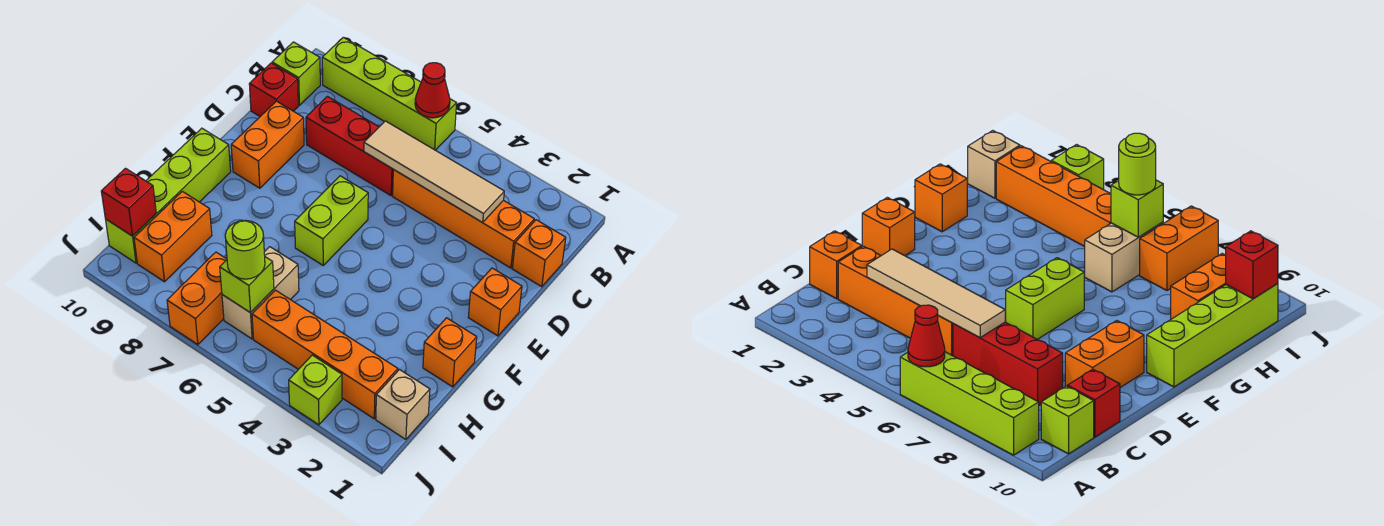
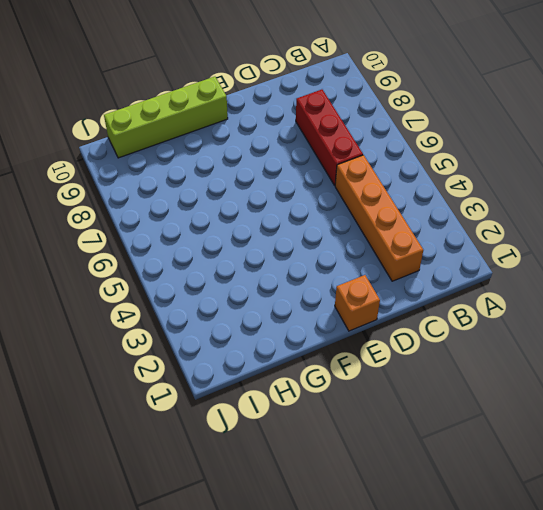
none -> lime brick A6:A9 level 1
none -> lime brick B10 level 1
none -> orange brick C1 level 1

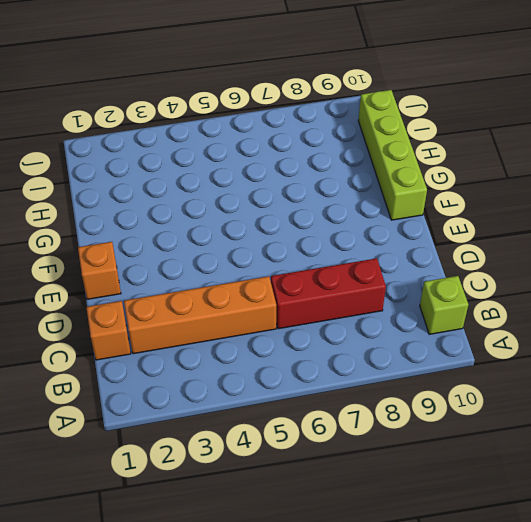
none -> lime brick A6:A9 level 1
none -> red brick C10 level 1
none -> orange brick D9:E9 level 1

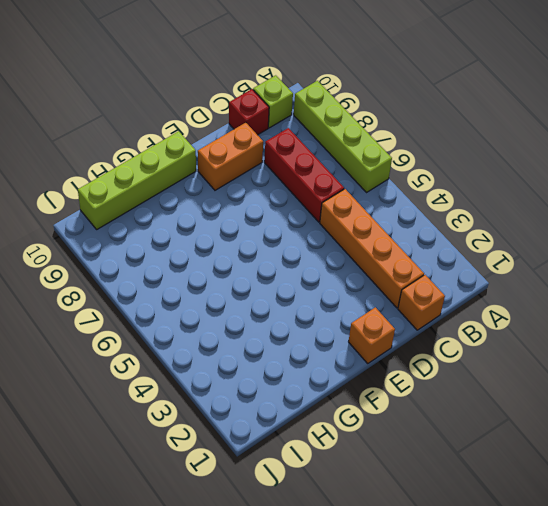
none -> lime brick E6:F6 level 1
none -> orange brick G1 level 1
none -> tan brick H6:I6 level 1

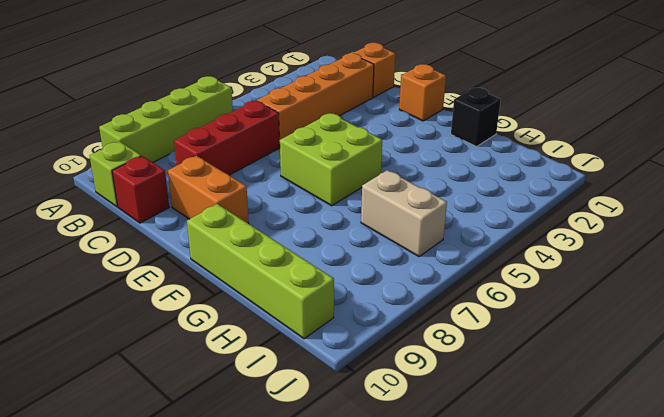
lime brick E5:F6 level 1 -> lime brick E6:F6 level 1
black brick G1 level 1 -> orange brick G1 level 1
none -> orange brick H9:I9 level 1
none -> tan brick I1 level 1
none -> orange brick I2:I5 level 1

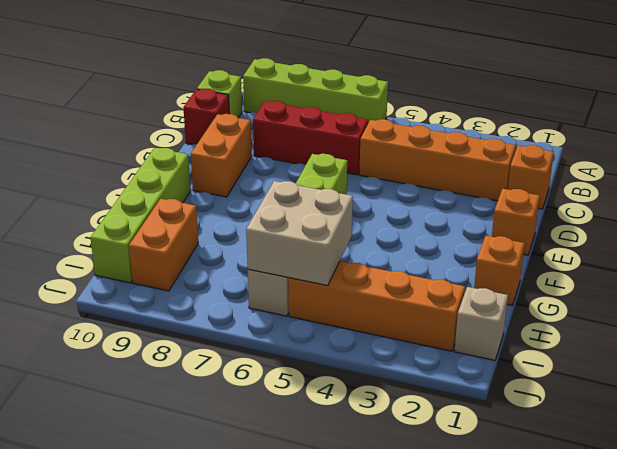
tan brick H5:I6 level 2 -> lime brick I6 level 2
none -> orange brick I7:J7 level 1
none -> lime brick J3 level 1
none -> red cone A6 level 2

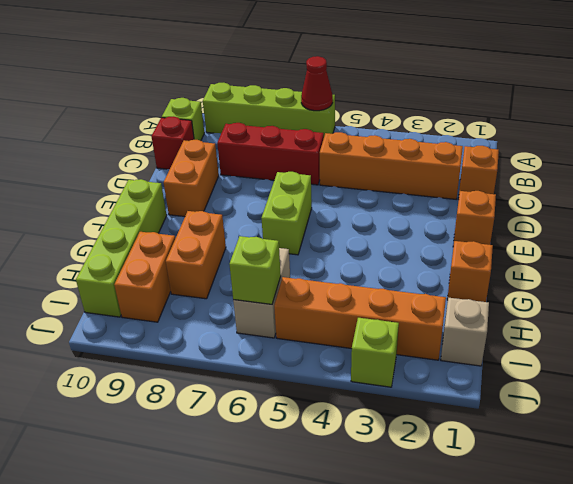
orange brick G8:H8 level 1 -> orange brick I7:J7 level 1
none -> tan tile C3:C6 level 2
none -> red brick I10 level 2
none -> lime round brick I6 level 3

